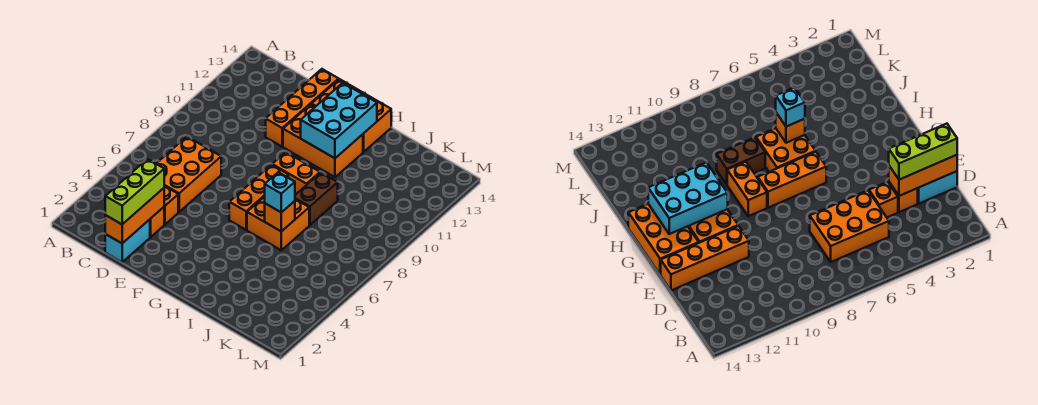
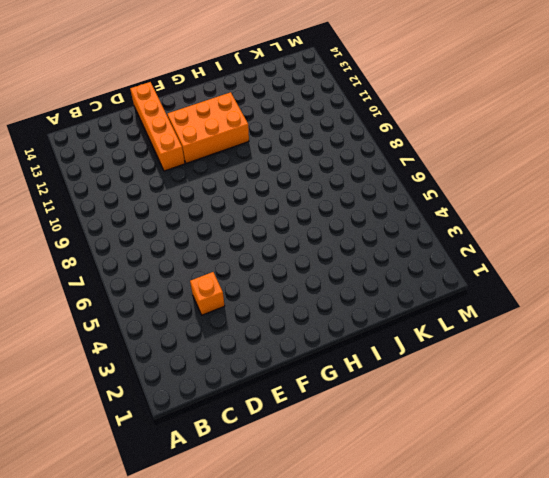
none -> orange brick C5:D7 level 1
none -> cyan brick D1:D2 level 1
none -> orange brick D3 level 1

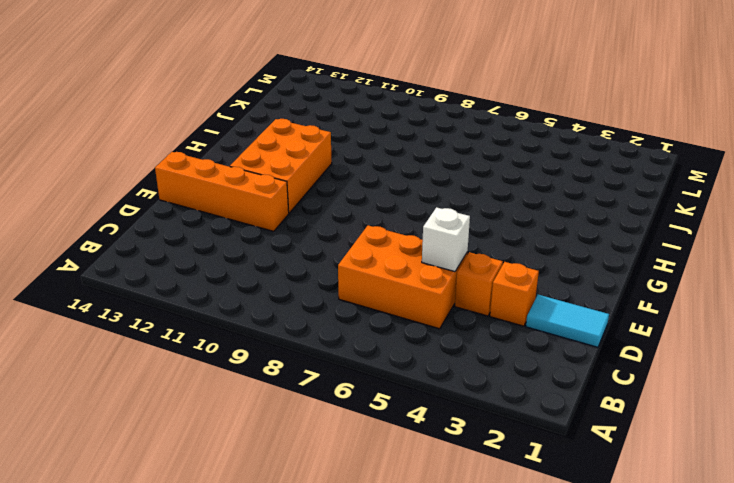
cyan tile D1:D2 level 1 -> cyan brick D1:D2 level 1
white brick D5 level 2 -> none
none -> orange brick F13:H14 level 1
none -> orange brick G6:G8 level 1
none -> orange brick G9:H9 level 1

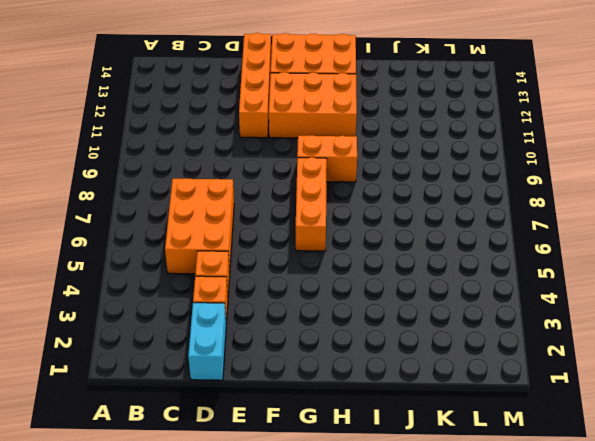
none -> orange brick H6:I7 level 1
none -> brown brick I8:I9 level 1
none -> orange brick D1:D3 level 2

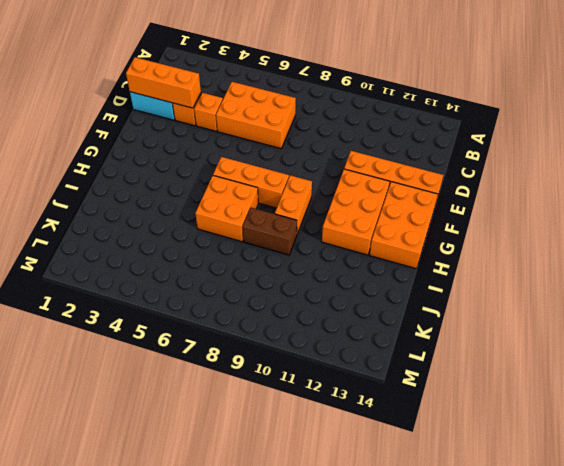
none -> cyan brick G11:H13 level 2
none -> orange brick I6 level 2
none -> lime brick D1:D3 level 3

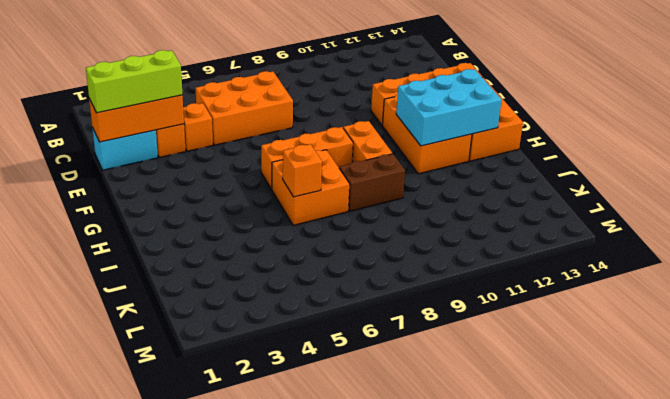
none -> cyan brick I6 level 3

